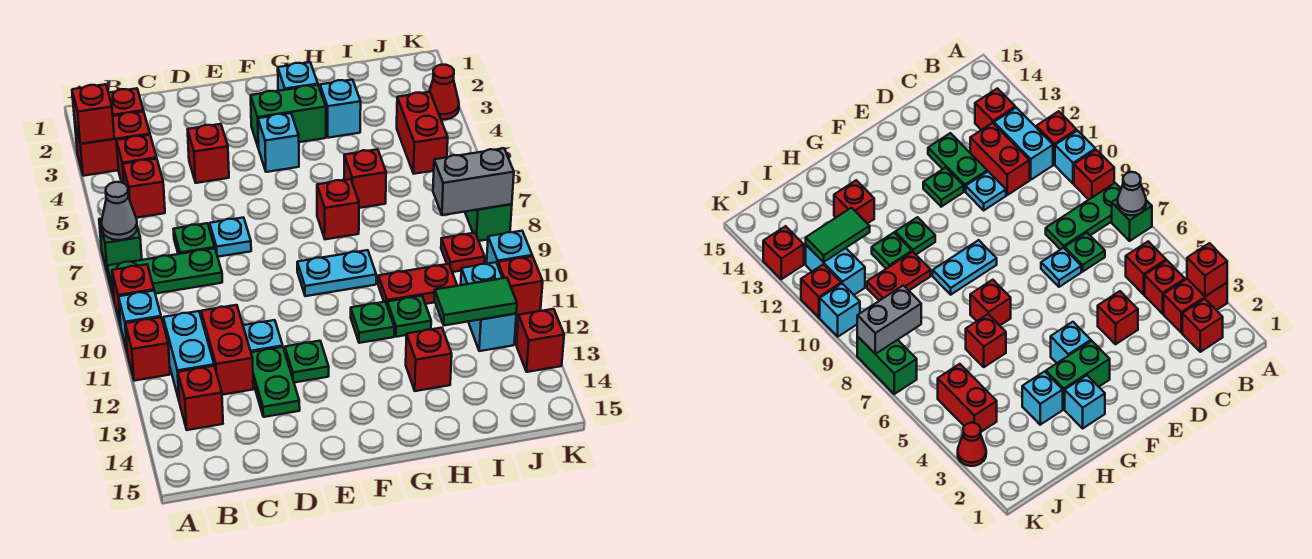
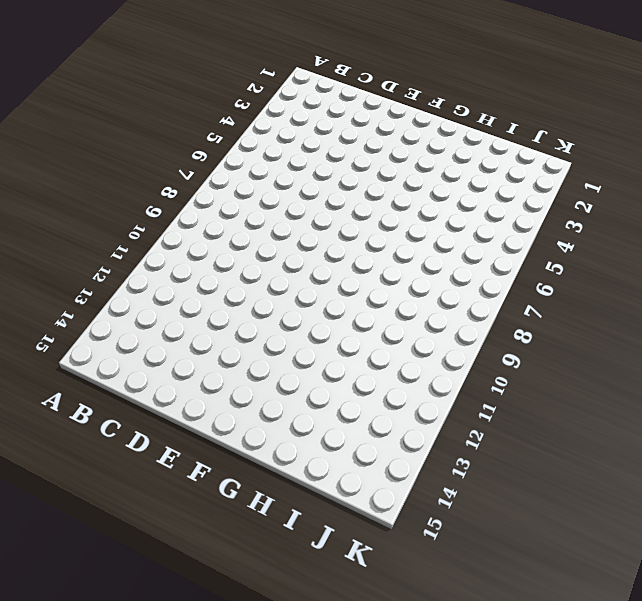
none -> red brick A3:B3 level 1
none -> green brick A7 level 1
none -> green plate A8:C8 level 1
none -> red brick A9 level 1

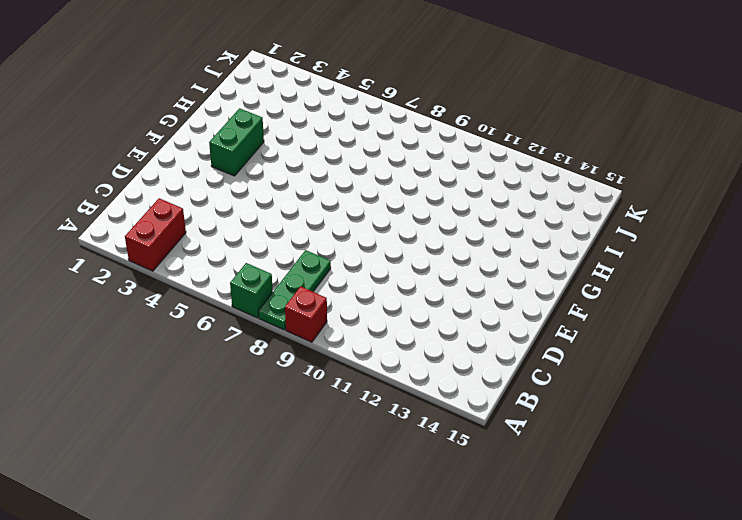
none -> cyan brick A10 level 1
none -> red brick A11 level 1
none -> red brick B2 level 1
none -> red brick B4 level 1

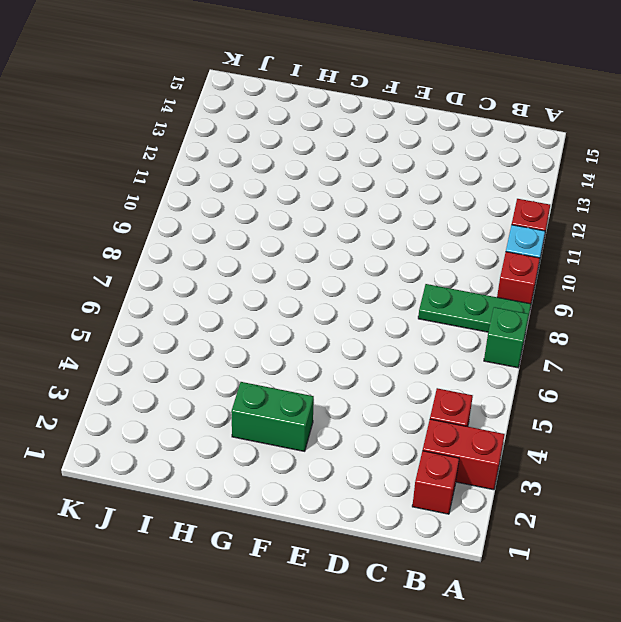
none -> red brick B5 level 1
none -> cyan brick B11:B12 level 1
none -> red brick B13 level 1
none -> green plate C7 level 1

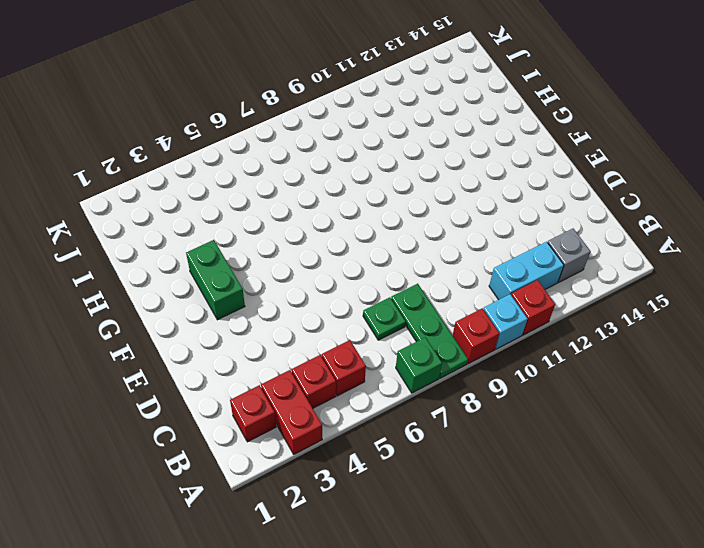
grey brick B13 level 1 -> red brick B13 level 1
none -> red brick C11:C12 level 1
none -> red brick D4 level 1
none -> cyan plate D7 level 1
none -> cyan plate D11 level 1

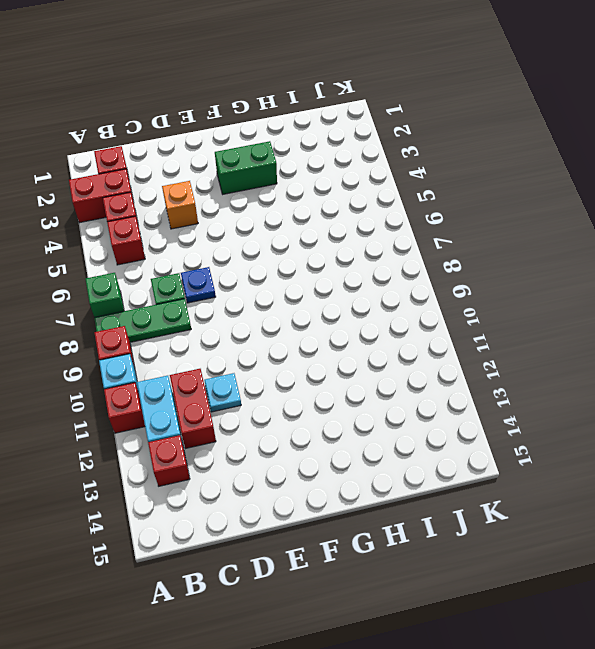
orange brick D4 level 1 -> red brick D4 level 1
blue plate D7 level 1 -> cyan plate D7 level 1
none -> green plate D12:D13 level 1
none -> green plate E12 level 1
none -> cyan brick F4 level 1
none -> cyan plate F9:G9 level 1

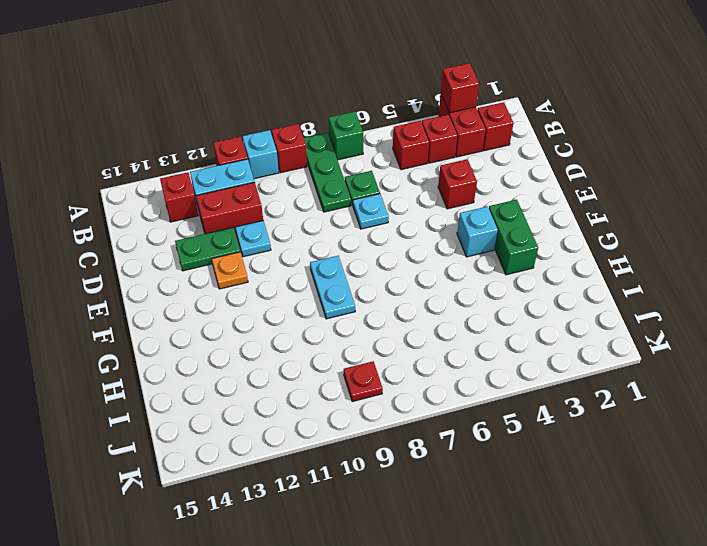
orange plate E12 level 1 -> green plate E12 level 1
none -> cyan brick G2 level 1
none -> red brick G7 level 1
none -> green plate G11 level 1
none -> cyan brick H3 level 1

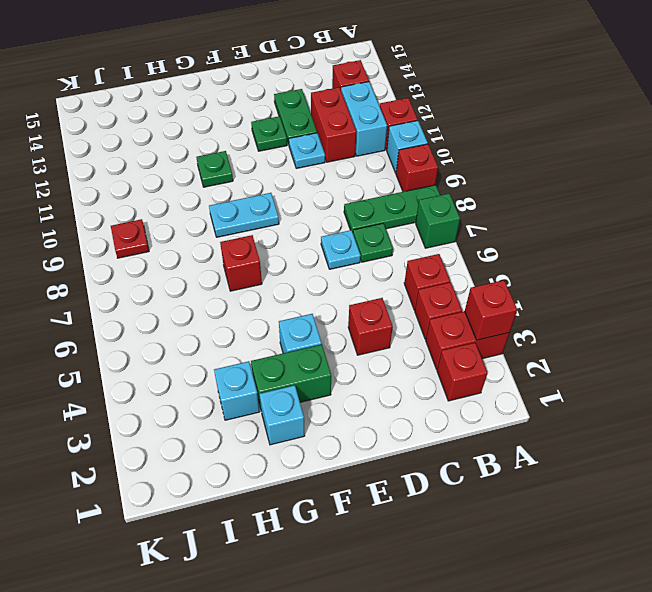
none -> red brick H6 level 1
none -> red plate H10:I10 level 1
none -> green plate H11 level 1
none -> red brick H13 level 1

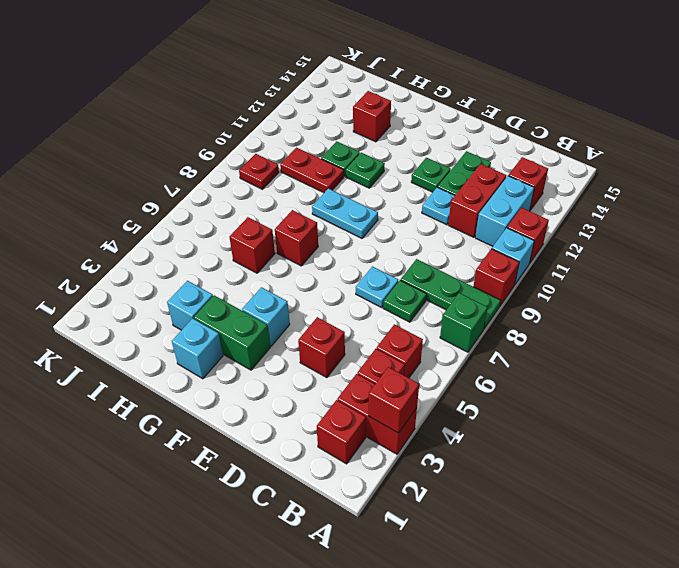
none -> red brick J4:J5 level 1
none -> cyan brick J11:J12 level 1
none -> red cone K3 level 1
none -> green brick K7:K8 level 1

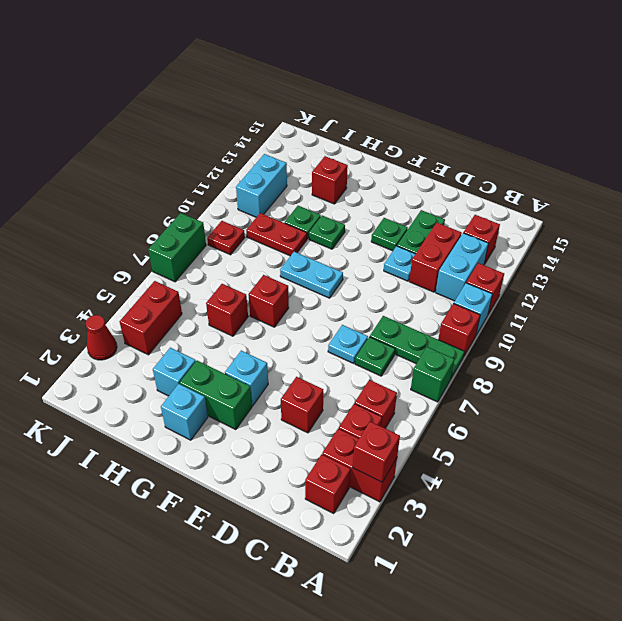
none -> cyan brick K10 level 1
none -> red brick K11 level 1
none -> red brick K13 level 1
none -> grey cone A7 level 2

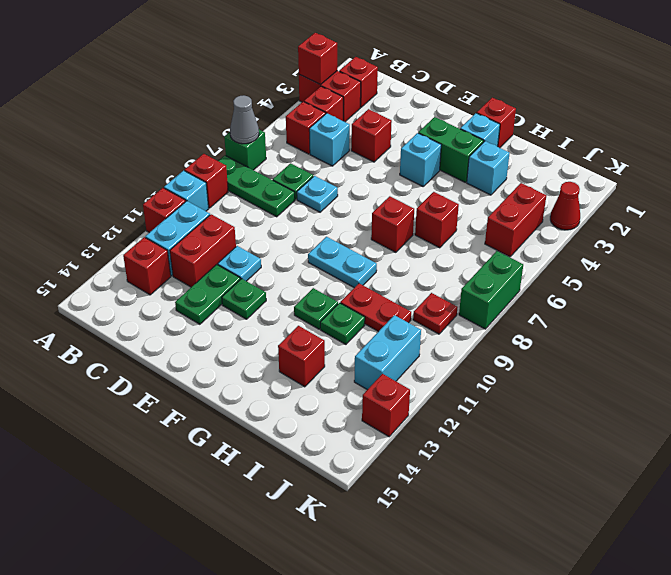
cyan brick C5 level 1 -> cyan brick K10 level 1
red brick G1 level 1 -> red brick K11 level 1
none -> green tile I12:J12 level 2
none -> grey brick J8:K8 level 2

